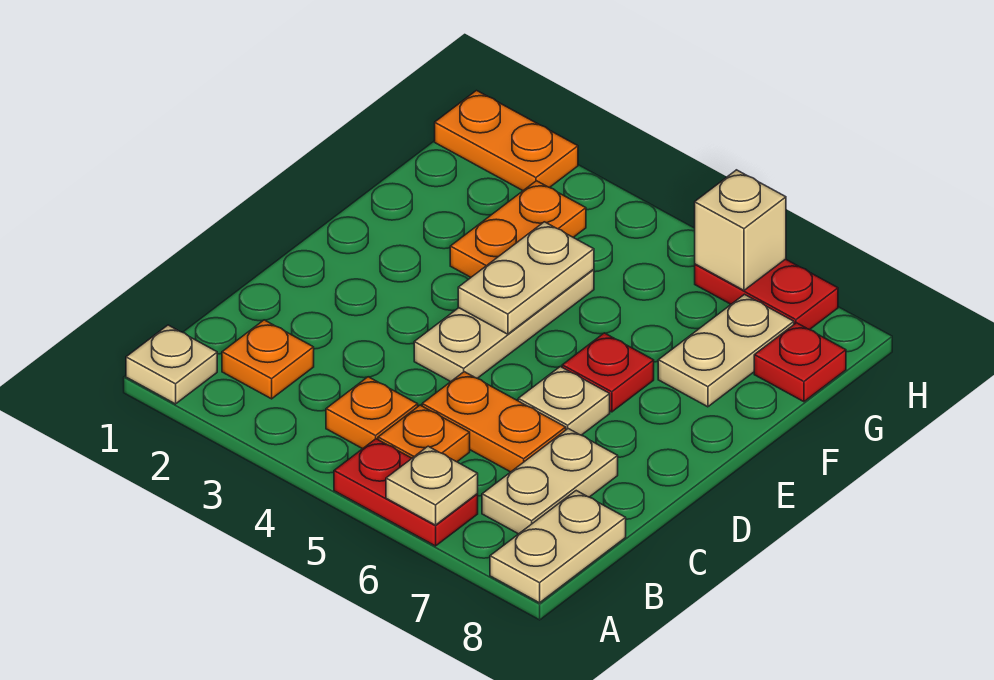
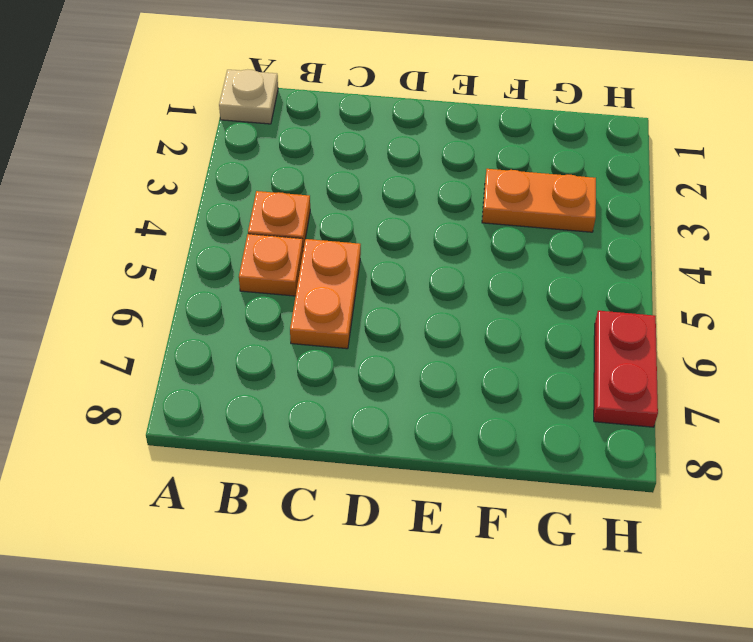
none -> red plate A5:A6 level 1
none -> tan plate A8:B8 level 1
none -> orange plate B2 level 1

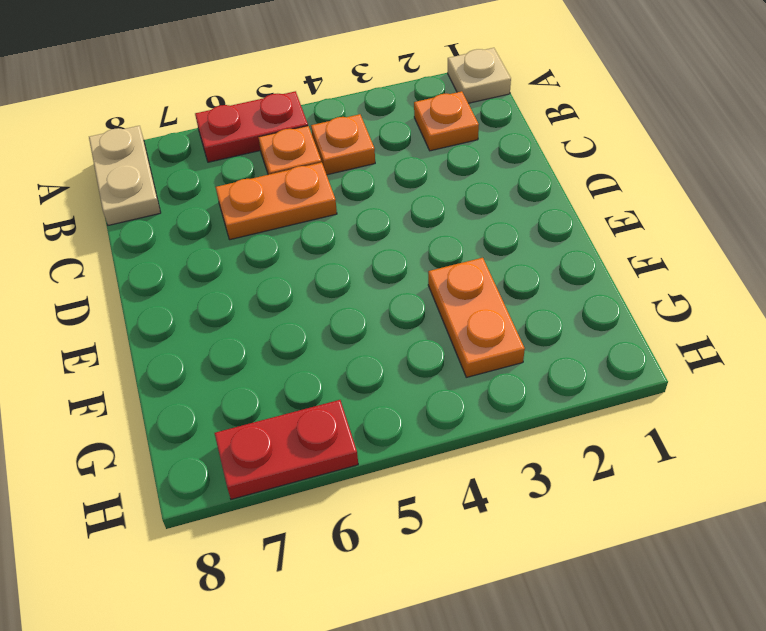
none -> tan plate B7:C7 level 1
none -> tan plate D4:F4 level 1
none -> tan plate D6 level 1

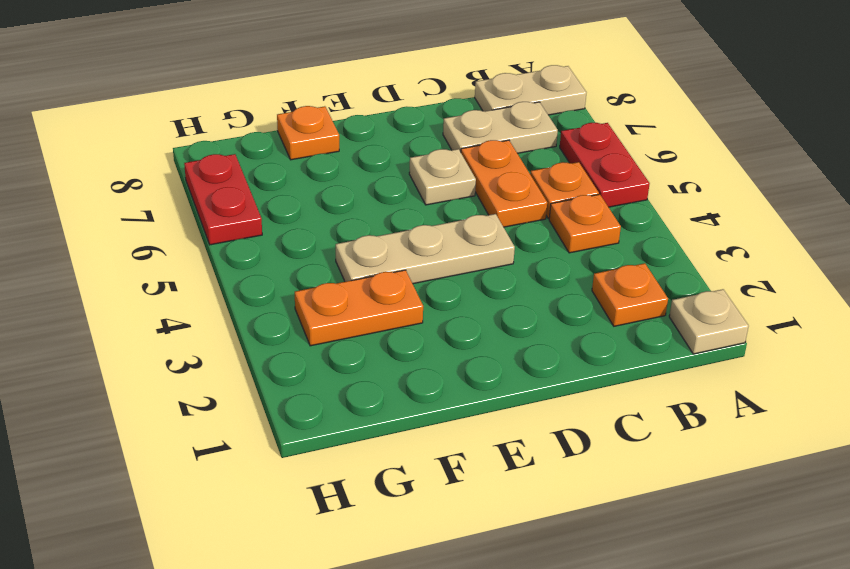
orange plate F8 level 1 -> none
none -> red plate E6 level 1
none -> tan plate F7:G7 level 1
none -> red plate G8 level 1

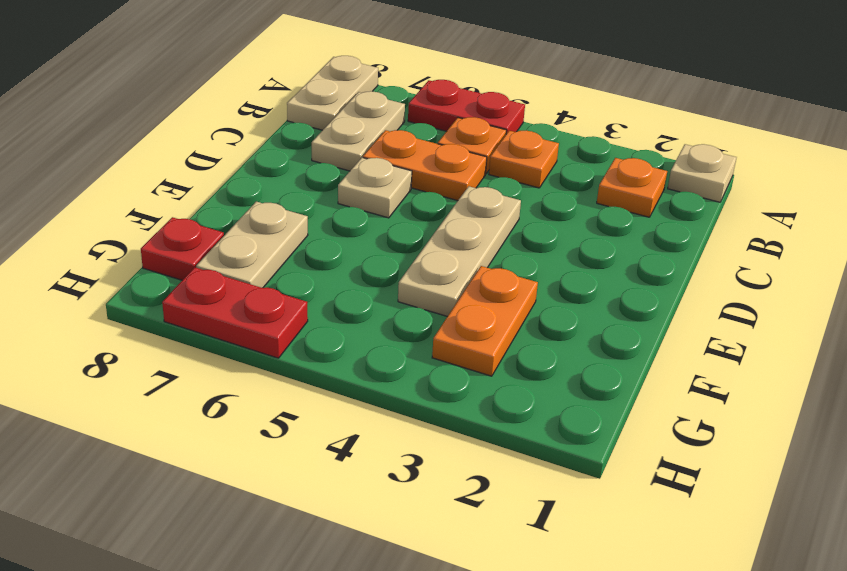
none -> red plate E6 level 1
none -> orange plate H1:H2 level 1
none -> tan plate A6 level 2

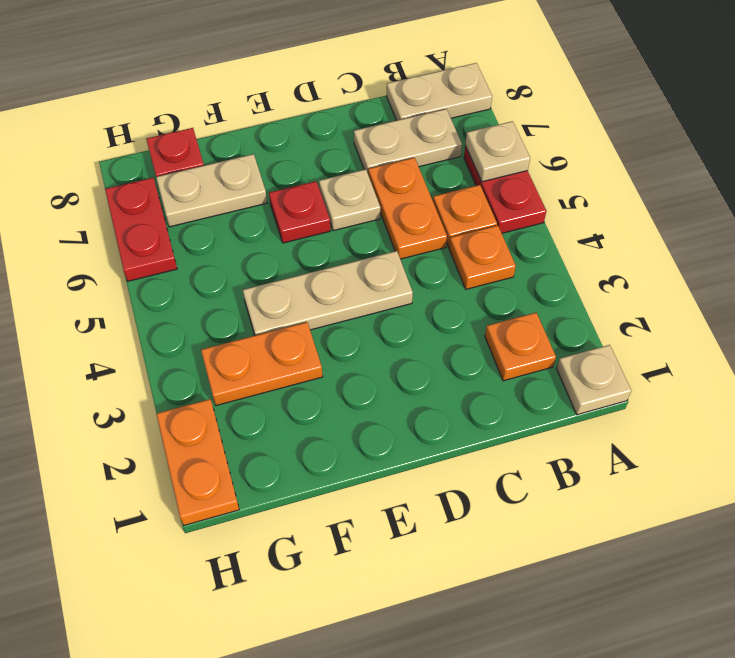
none -> tan plate E4:F4 level 2
none -> tan brick H6 level 2

